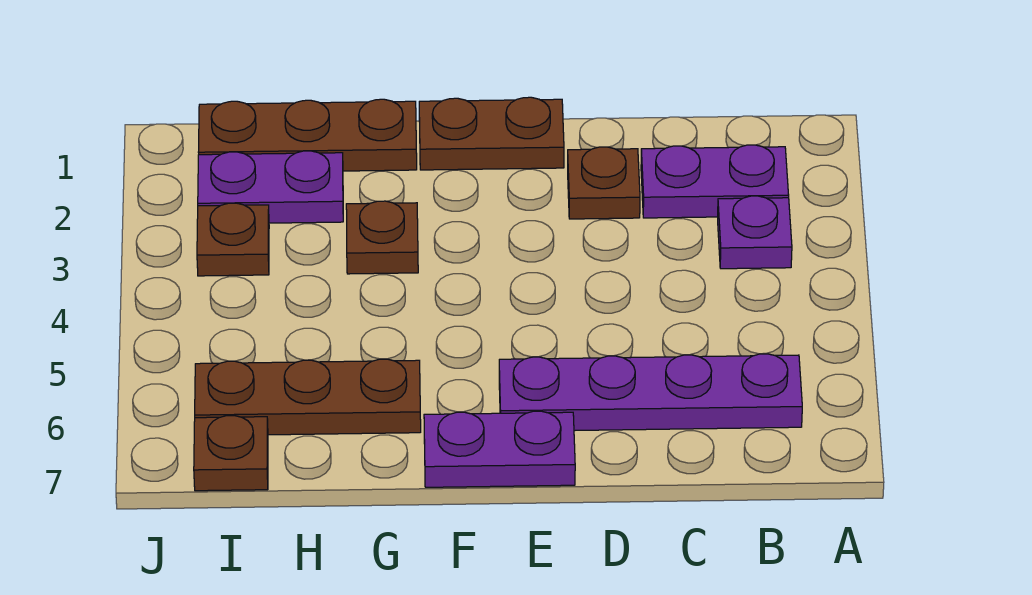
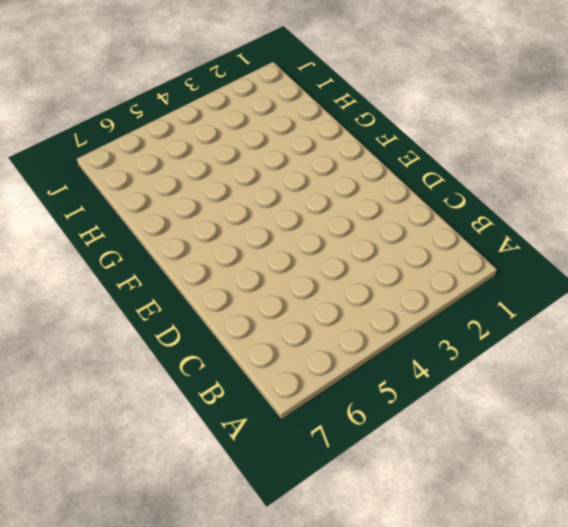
none -> purple plate B2:C2 level 1
none -> purple plate B3 level 1
none -> purple plate B6:E6 level 1

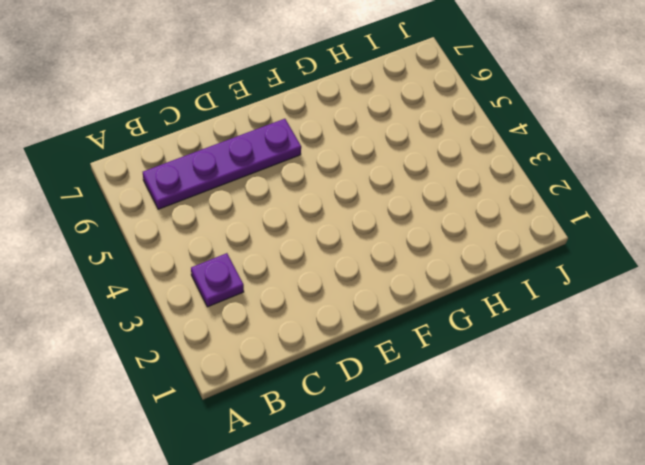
none -> purple plate B2:C2 level 1
none -> brown plate D2 level 1
none -> brown plate E1:F1 level 1

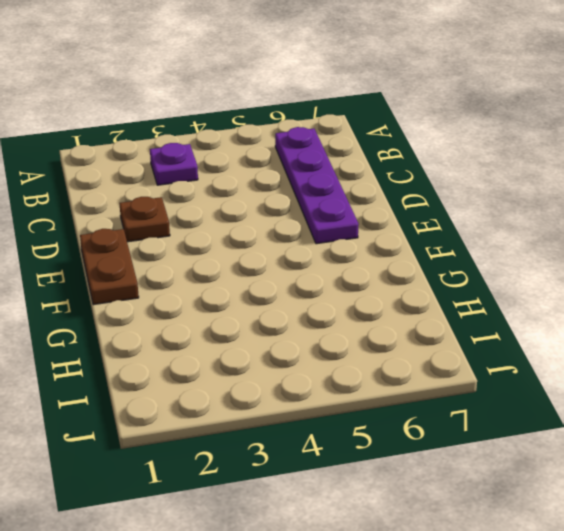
none -> purple plate B2:C2 level 1
none -> purple plate E7:F7 level 1
none -> brown plate G1:I1 level 1

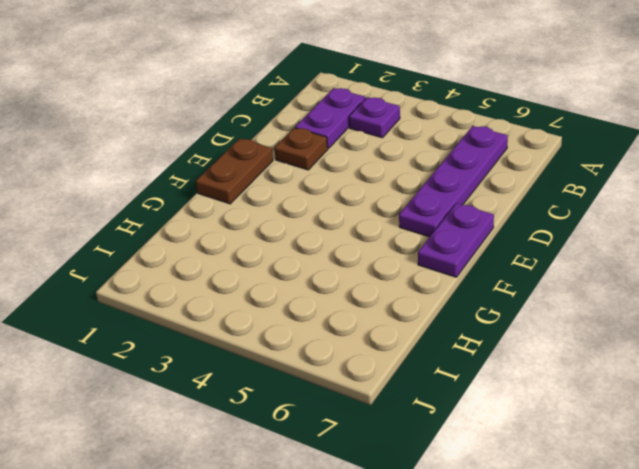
none -> brown plate G1:I1 level 1
none -> brown plate G3 level 1
none -> brown plate G6:I6 level 1

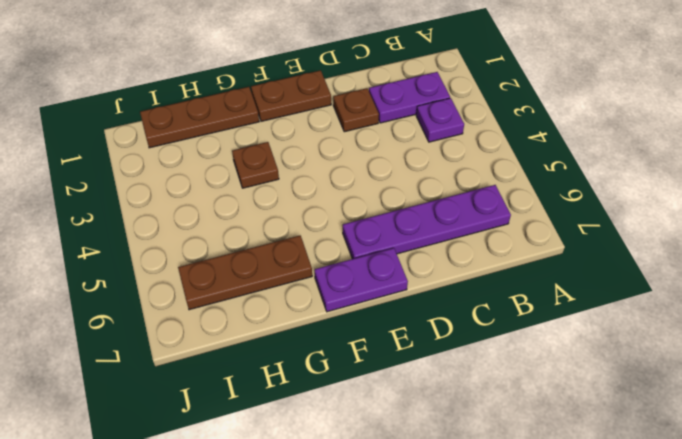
none -> purple plate H2:I2 level 1
none -> brown plate I3 level 1
none -> brown plate I7 level 1

